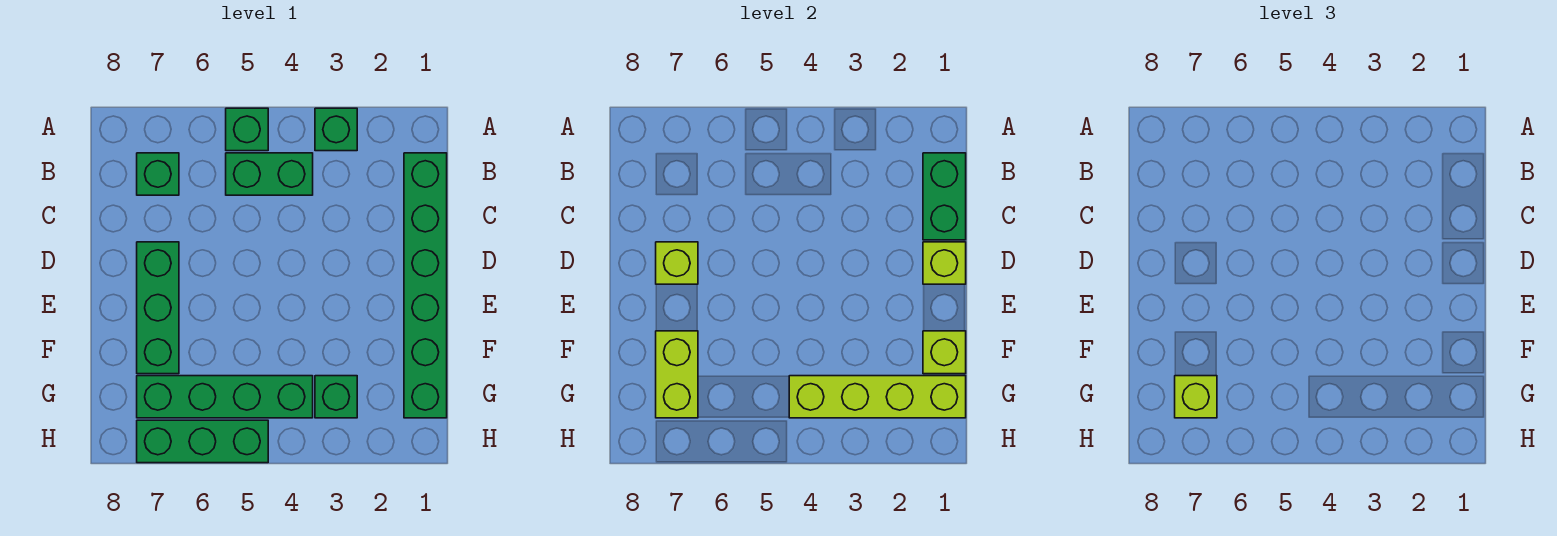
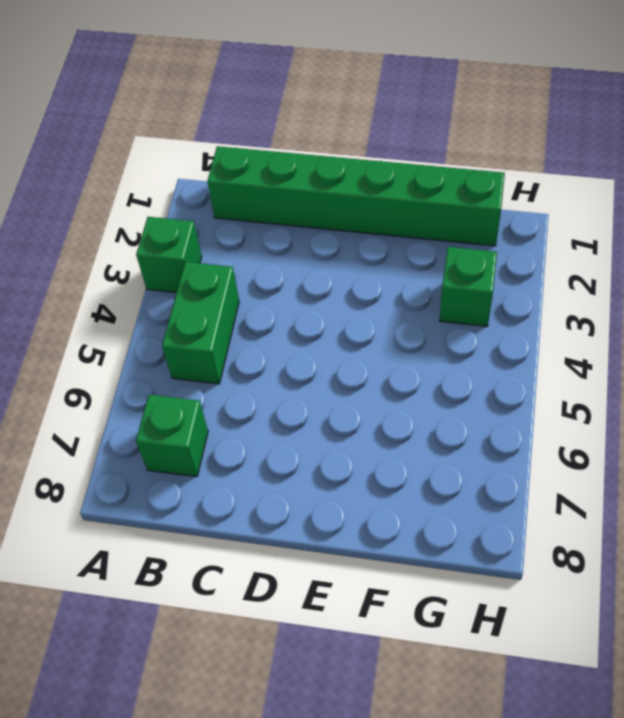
none -> green brick A5 level 1
none -> green brick D7:F7 level 1
none -> green brick G4:G7 level 1

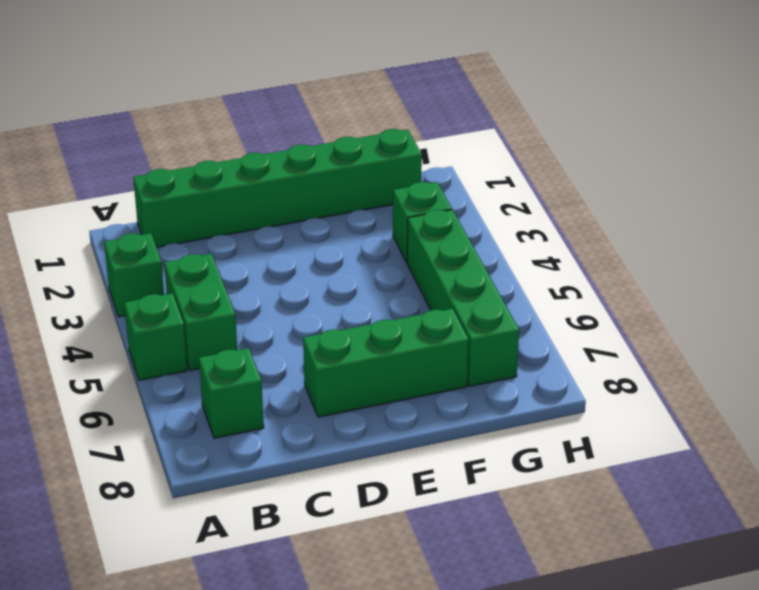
none -> green brick H5:H7 level 1
none -> green brick B1:C1 level 2
none -> lime brick D1 level 2

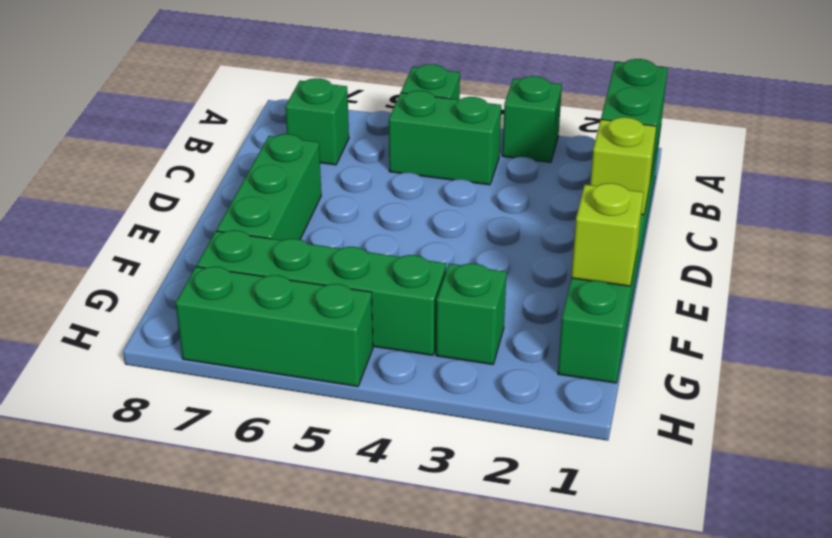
none -> lime brick D7 level 2
none -> lime brick F7:G7 level 2
none -> lime brick G1:G4 level 2

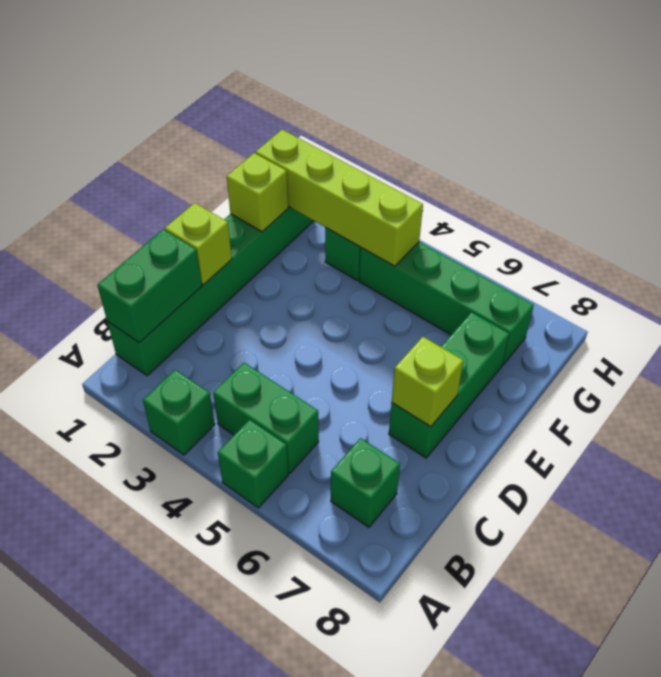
none -> green brick H5:H7 level 1
none -> lime brick F7:G7 level 2
none -> lime brick G7 level 3

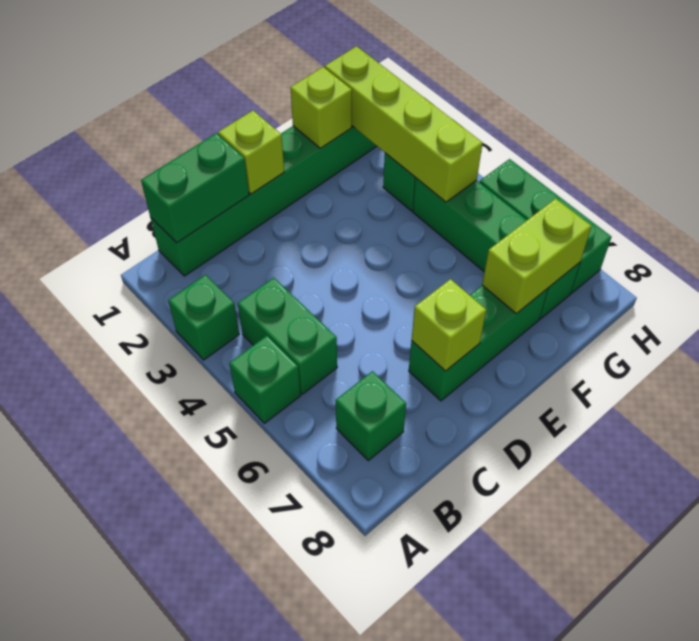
none -> lime brick G7 level 3

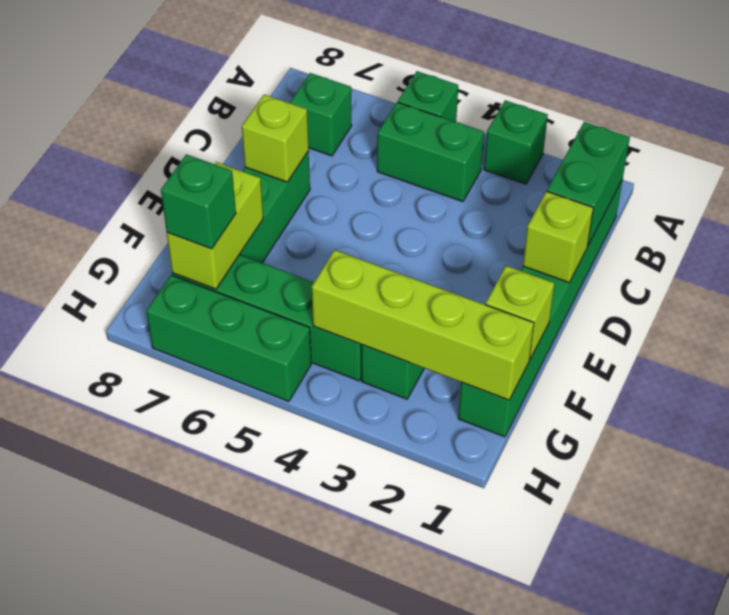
green brick G7 level 3 -> lime brick G7 level 3

